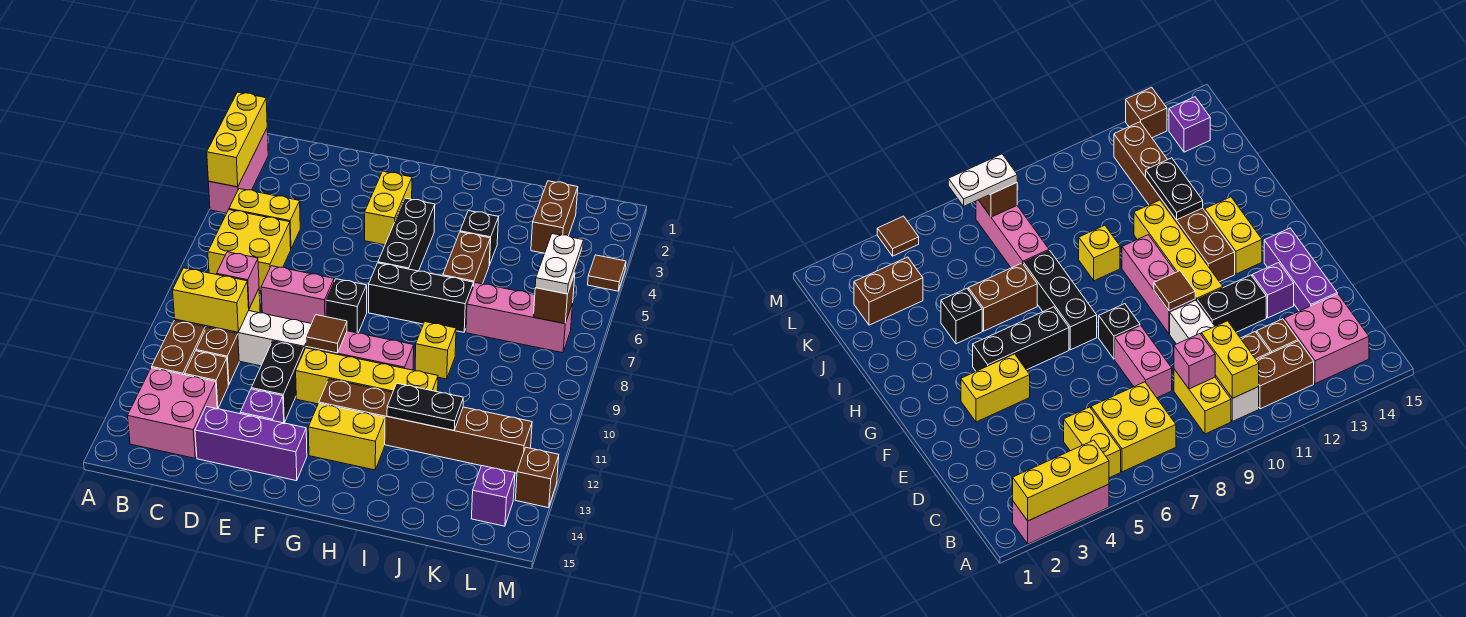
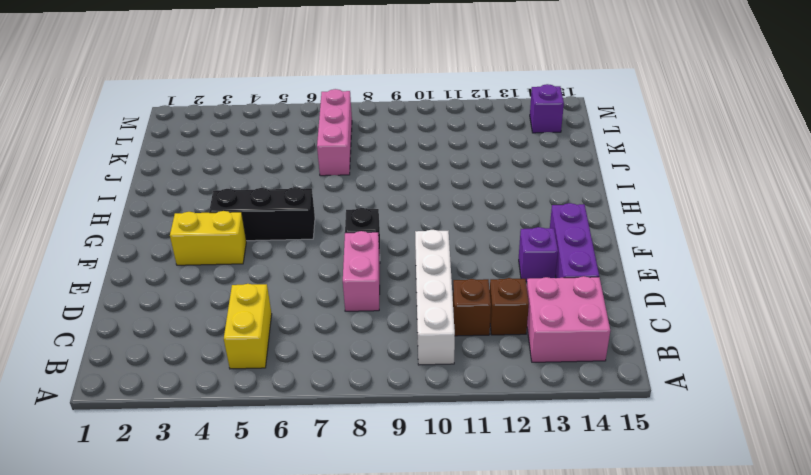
none -> pink brick A2:A4 level 1
none -> yellow brick B6:C7 level 1
none -> yellow brick B9:C9 level 1
none -> brown brick B11:B12 level 1

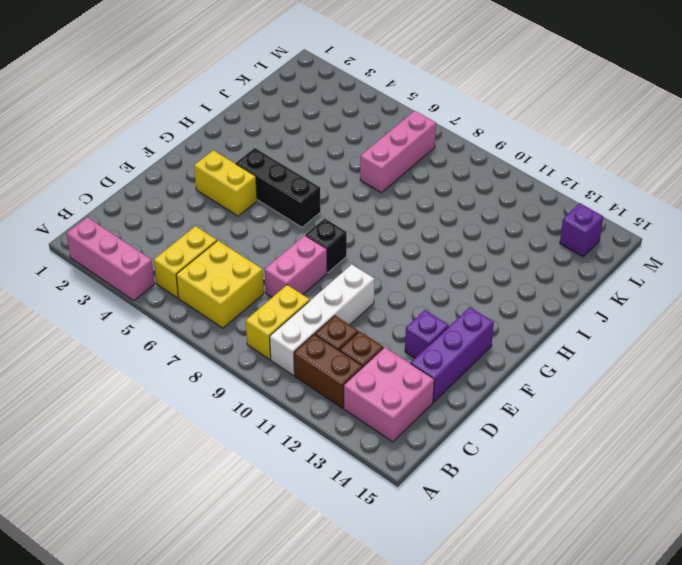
none -> black brick E11:E12 level 1
none -> pink brick F10:H10 level 1
none -> yellow brick F11:I11 level 1
none -> black brick G7:I7 level 1

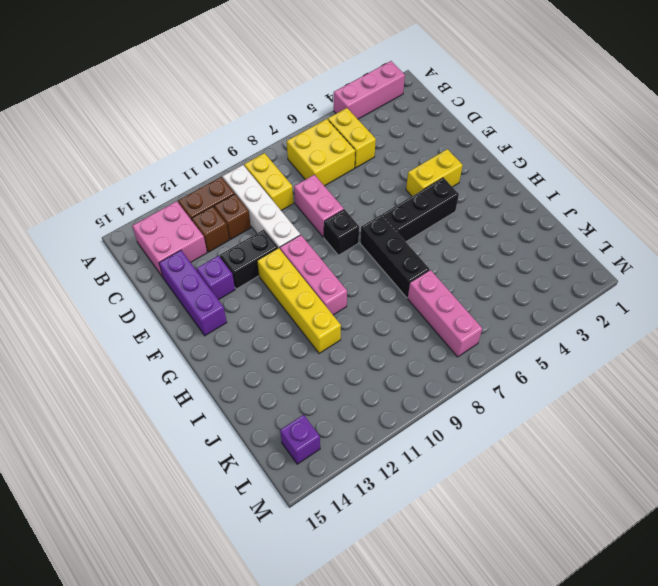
none -> brown brick G12:L12 level 1
none -> yellow brick G13:H13 level 1
none -> black brick I4 level 1
none -> brown brick I5:I6 level 1

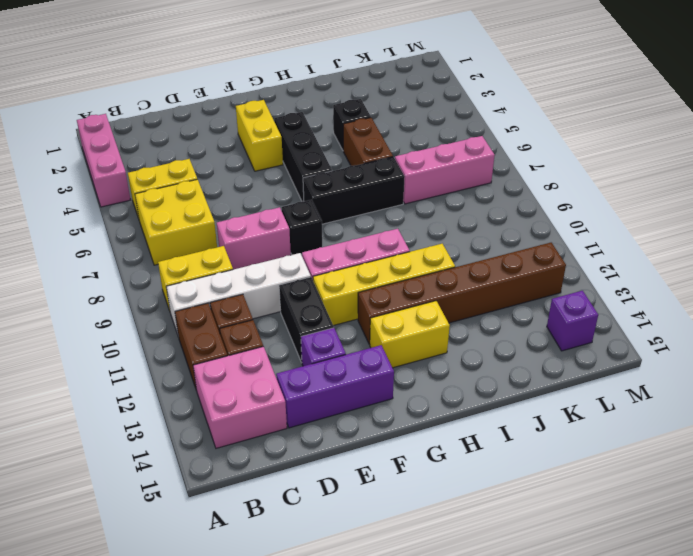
none -> yellow brick I9 level 1
none -> brown brick K2:K3 level 1
none -> brown tile M4 level 1
none -> brown brick M13 level 1

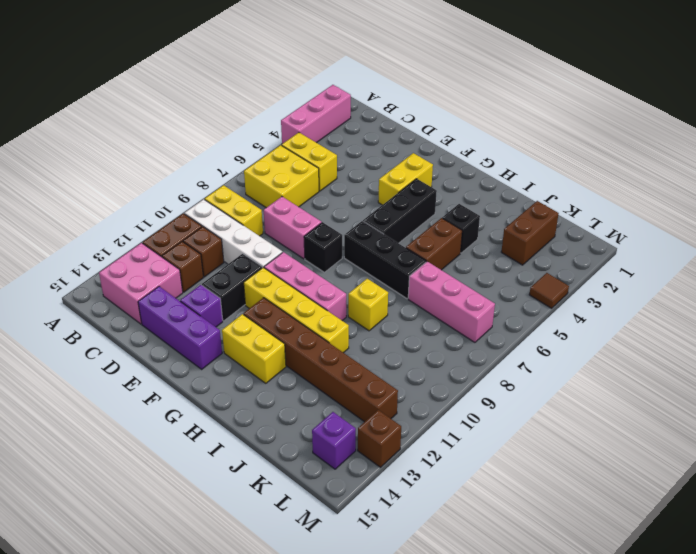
none -> yellow brick A2:A4 level 2
none -> yellow brick B10:C10 level 2
none -> pink brick C9 level 2
none -> brown tile F10 level 2

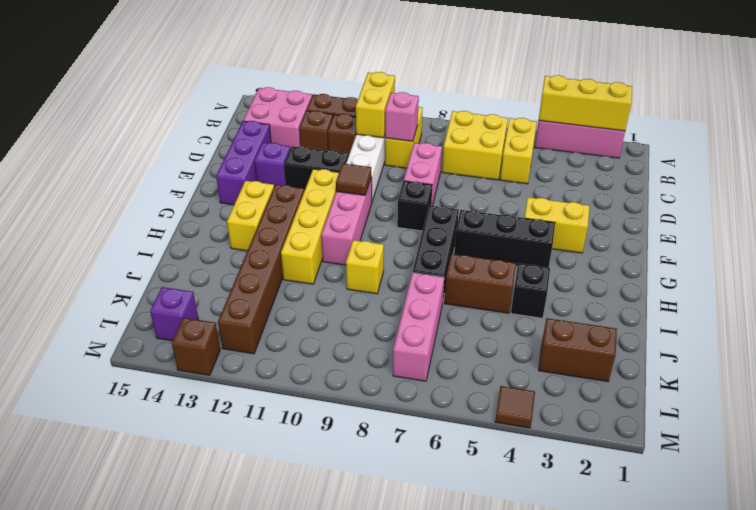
none -> black plate I12:J12 level 2
none -> brown brick L7 level 2
none -> white plate L6:L7 level 3

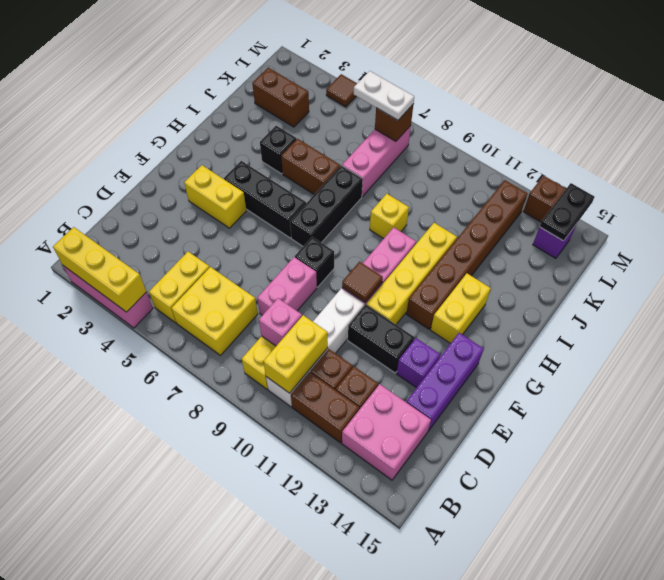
black plate L14:M14 level 2 -> black plate I12:J12 level 2

